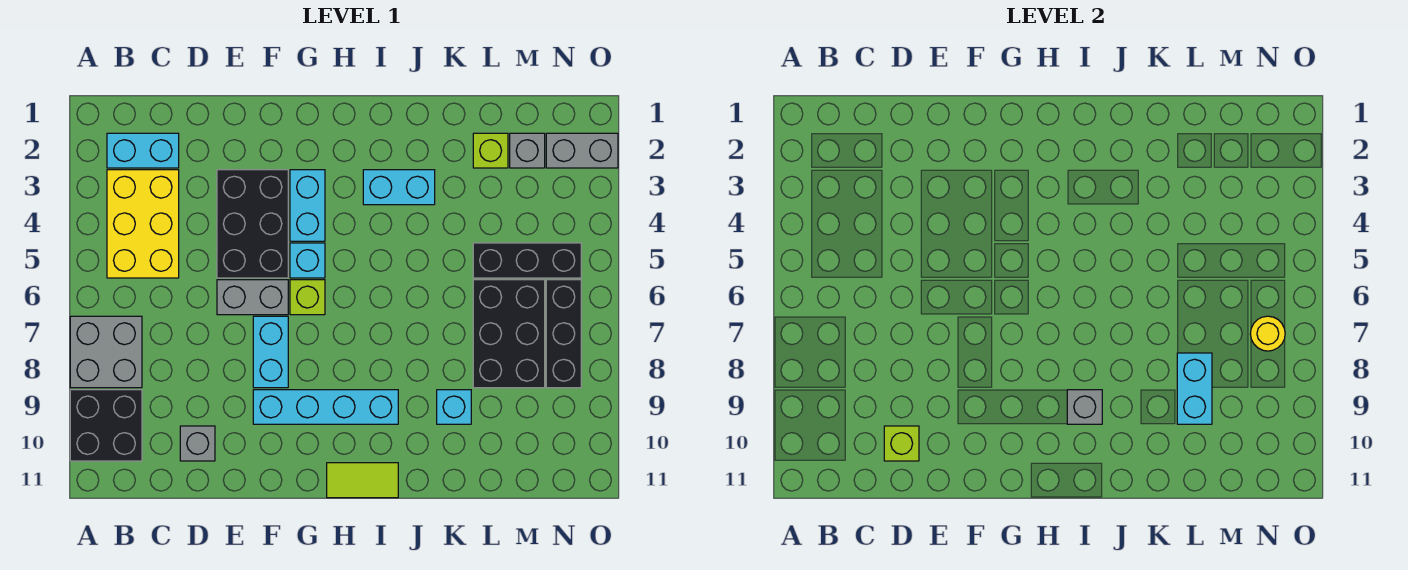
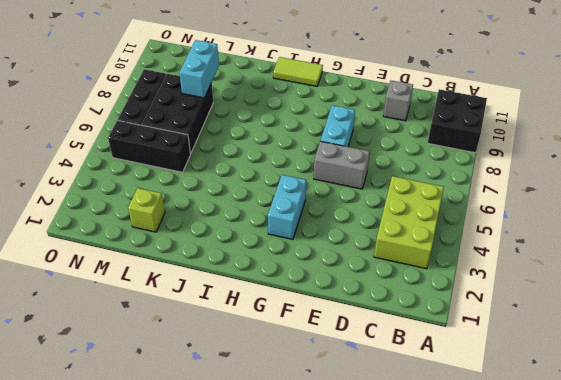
lime brick B3:C5 level 1 -> yellow brick B3:C5 level 1
none -> grey brick A7:B8 level 1
none -> cyan brick B2:C2 level 1
none -> black brick E3:F5 level 1

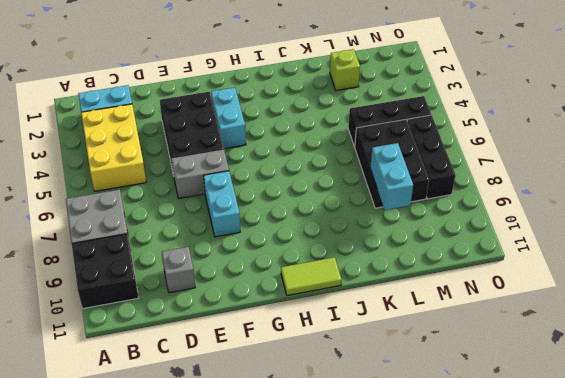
none -> cyan brick F9:I9 level 1
none -> cyan brick G5 level 1
none -> lime brick G6 level 1

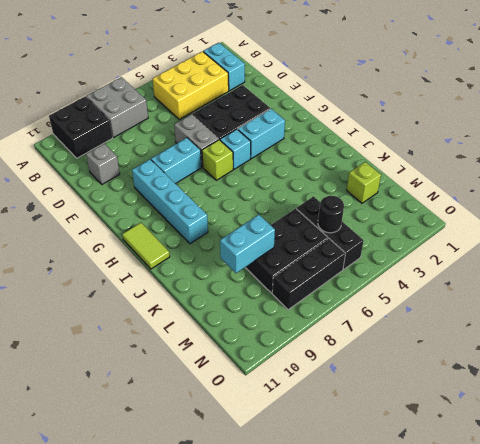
black round brick M5 level 2 -> none
none -> cyan brick I3:J3 level 1
none -> cyan brick K9 level 1
none -> grey brick M2 level 1

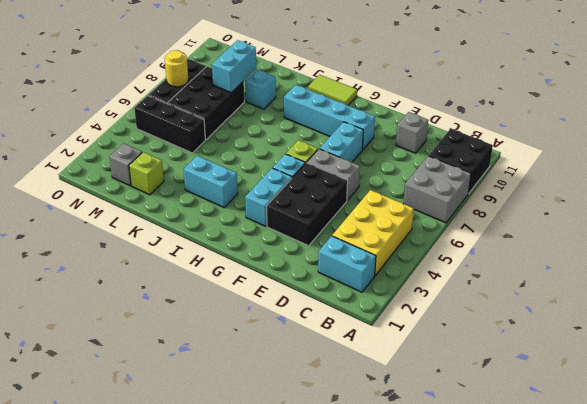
none -> grey brick N2:O2 level 1
none -> lime brick D10 level 2
none -> grey brick I9 level 2

